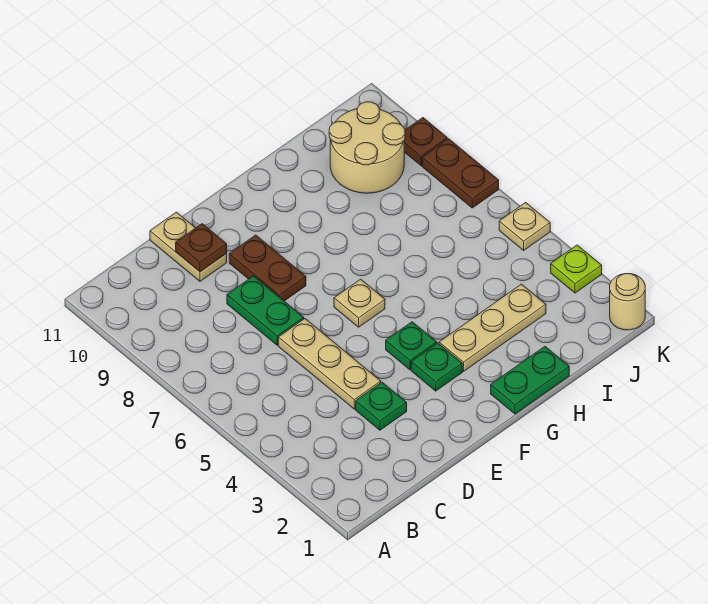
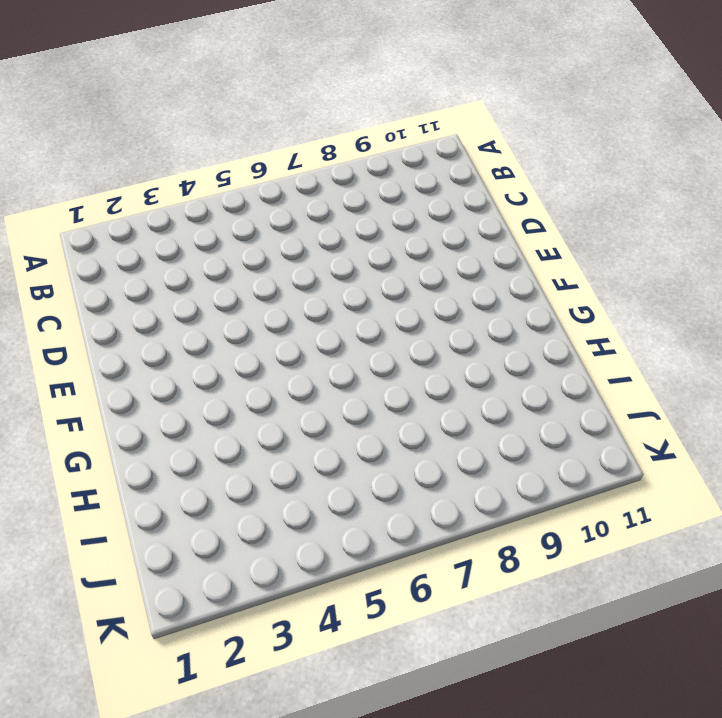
none -> green plate D3 level 1
none -> tan plate D4:D6 level 1
none -> green plate D7:D8 level 1

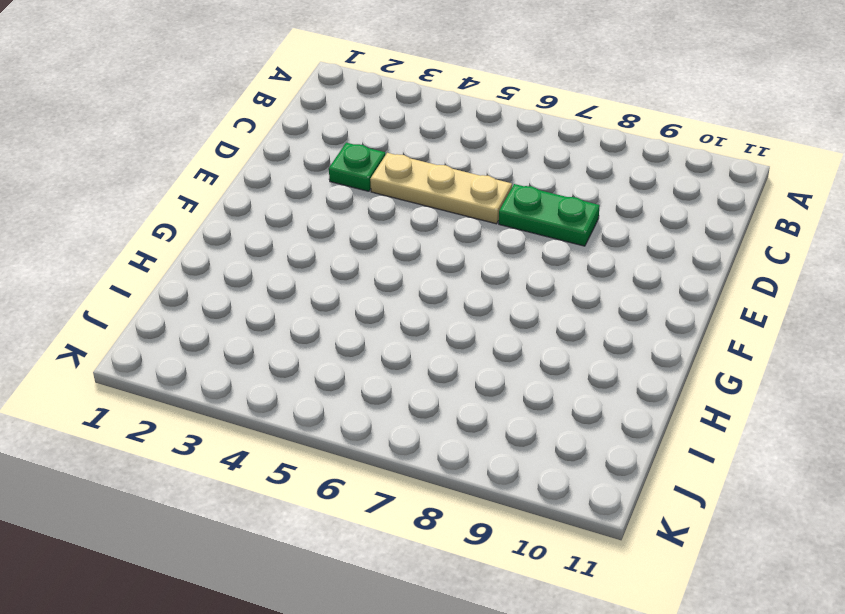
none -> tan plate D10:D11 level 1
none -> brown plate E8:E9 level 1
none -> green plate F3 level 1

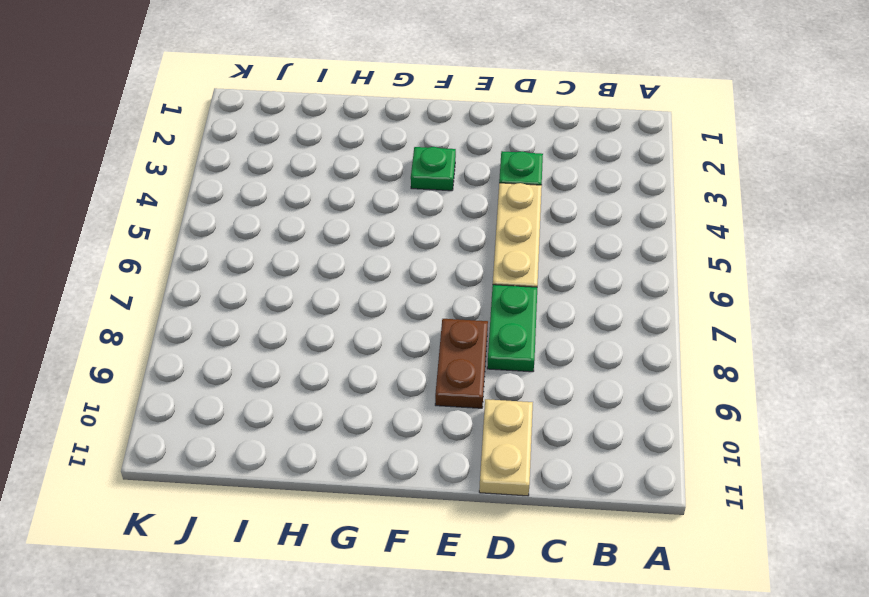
none -> green plate F4 level 1
none -> tan plate F6 level 1
none -> green plate G1:H1 level 1

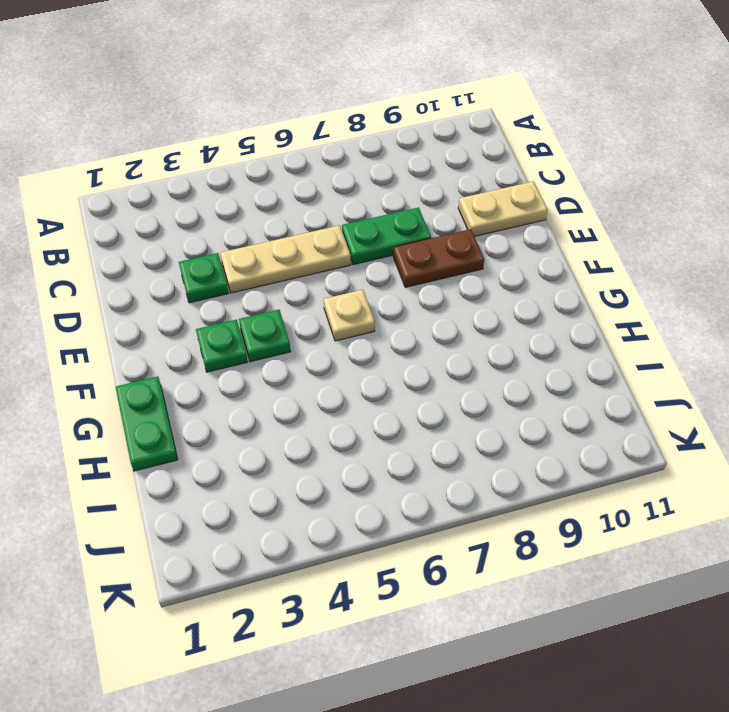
none -> tan plate G3:I3 level 1
none -> tan round brick I9:J10 level 1
none -> tan round brick K1 level 1

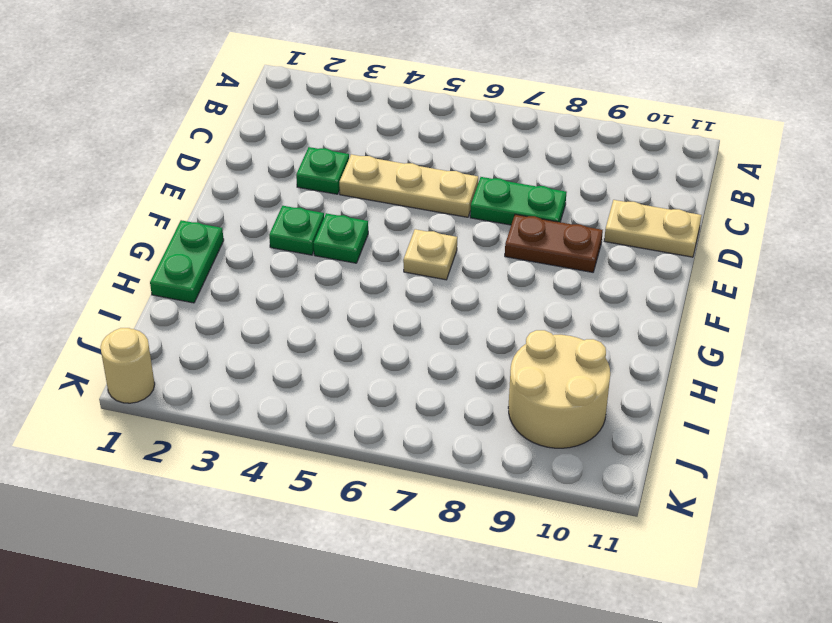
none -> tan plate G3:I3 level 1
none -> lime plate K3 level 1
none -> tan plate K5 level 1

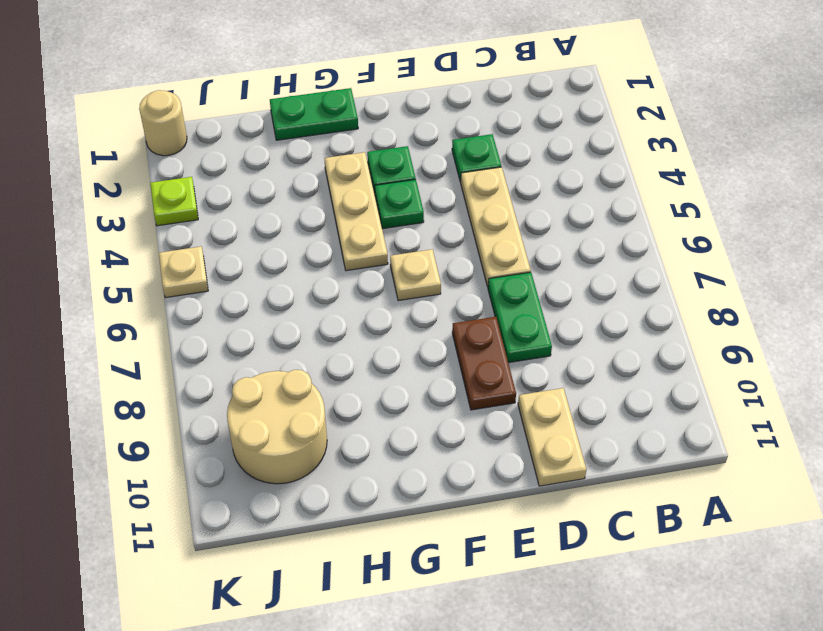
tan plate G3:G5 level 1 -> tan plate G3:I3 level 1
none -> brown plate K7:K8 level 1
none -> brown plate K9 level 1
none -> brown plate D10 level 2

